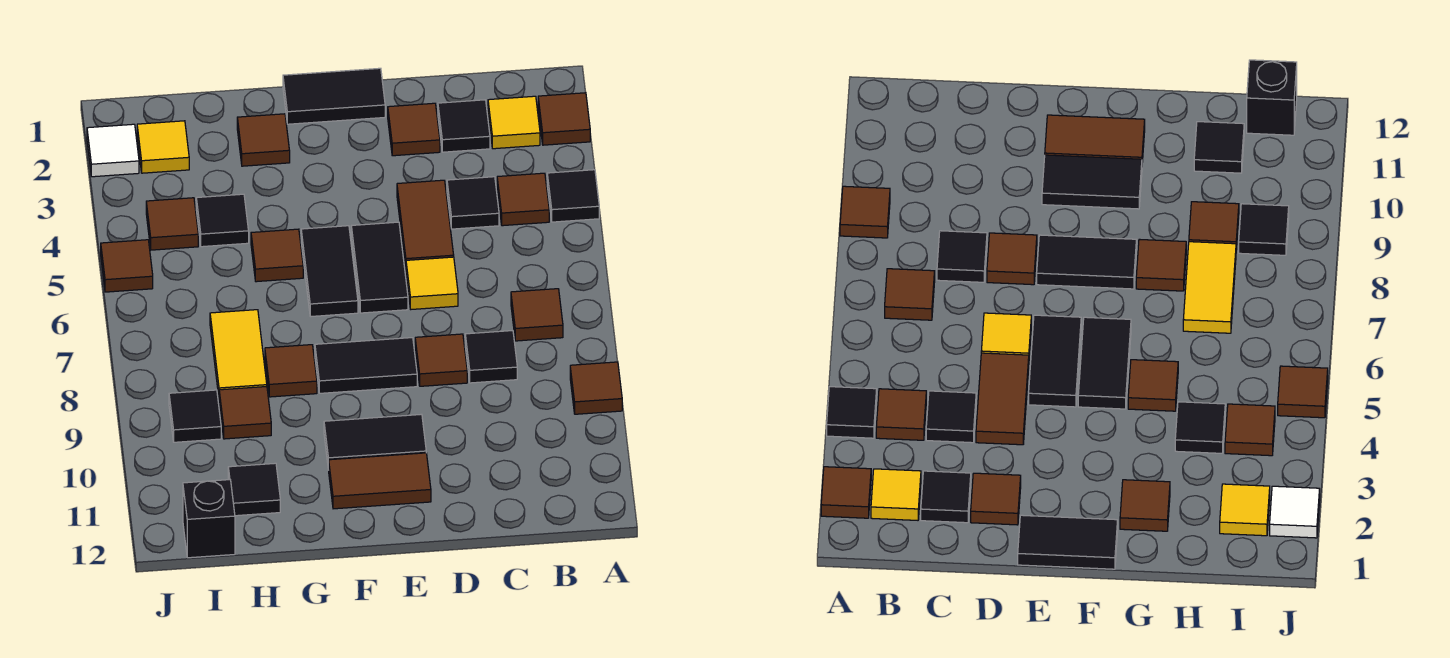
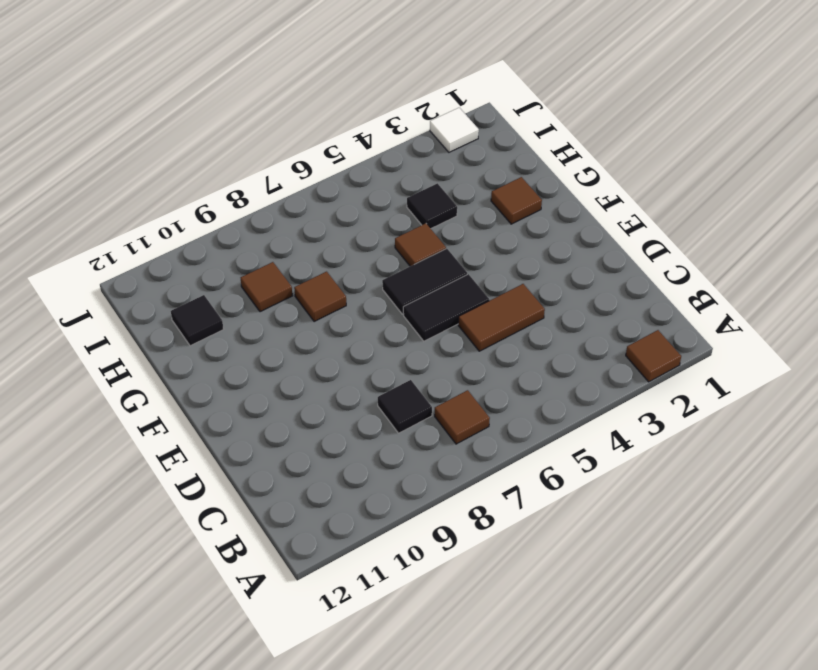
none -> black tile A4 level 1
none -> brown tile A9 level 1
none -> yellow tile B2 level 1
none -> brown tile B4 level 1

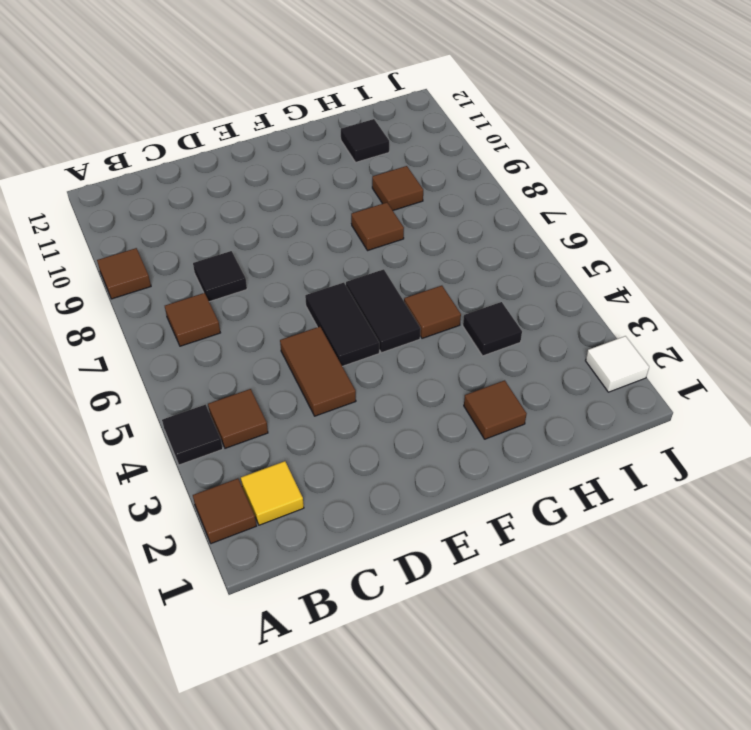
none -> black tile C2 level 1
none -> black tile C4 level 1
none -> brown tile D2 level 1
none -> yellow tile D6 level 1

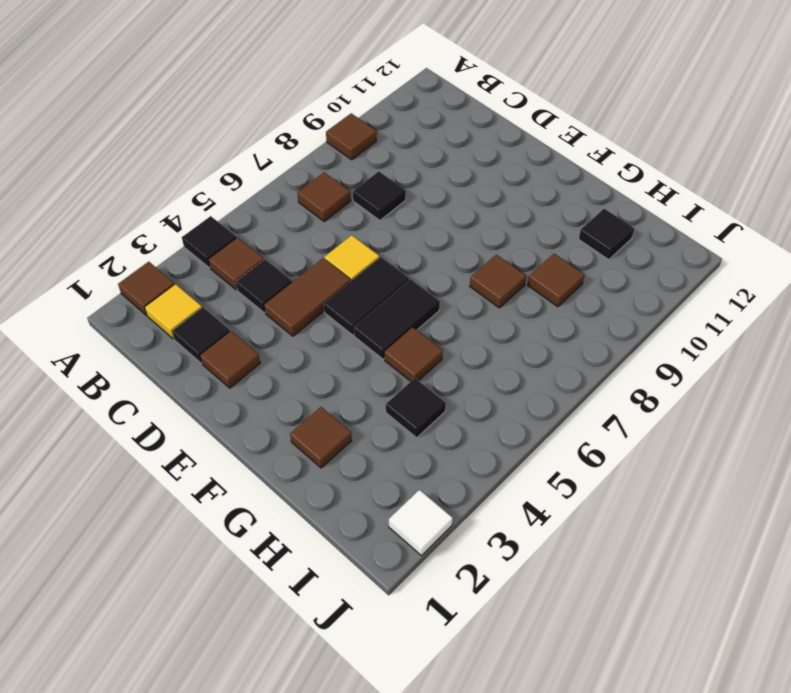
none -> brown tile D8 level 1
none -> black tile E1:F1 level 1
none -> black tile E8:F8 level 1
none -> black tile E10:F10 level 1

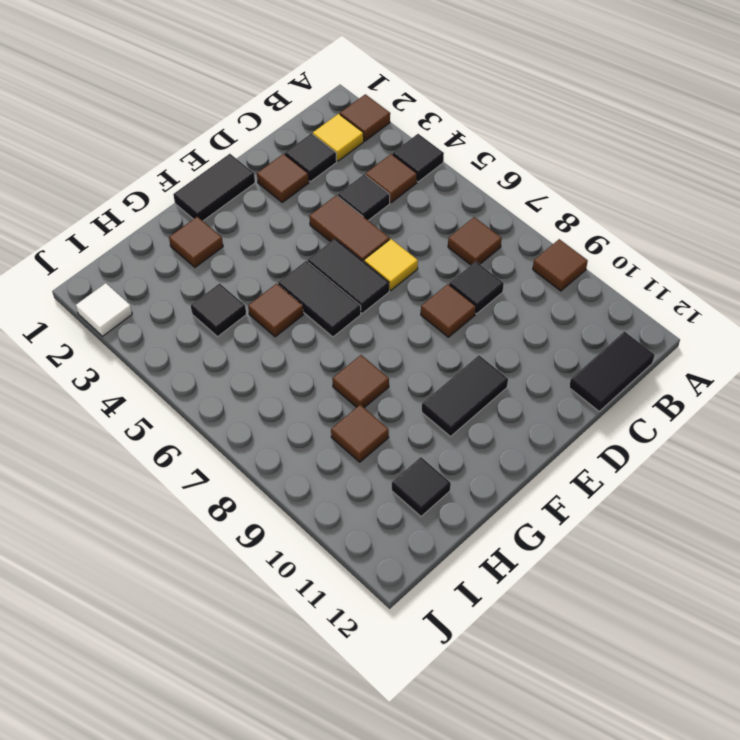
black tile B12:C12 level 1 -> black tile E8:F8 level 1
none -> brown tile E11:F11 level 1
none -> yellow tile H7:H8 level 1
none -> yellow tile I2 level 1
none -> brown tile I4 level 1

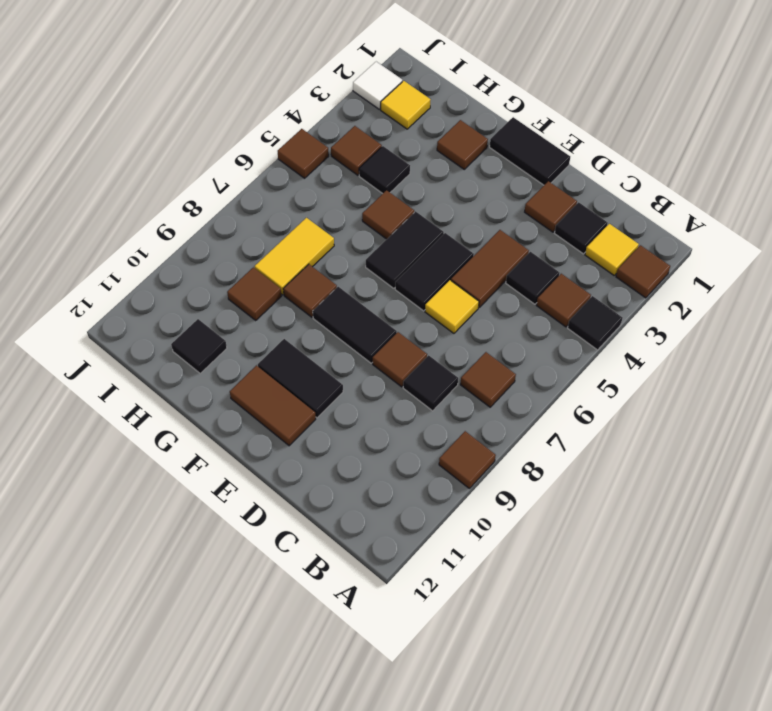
none -> black tile I9 level 1
none -> black brick I12 level 1

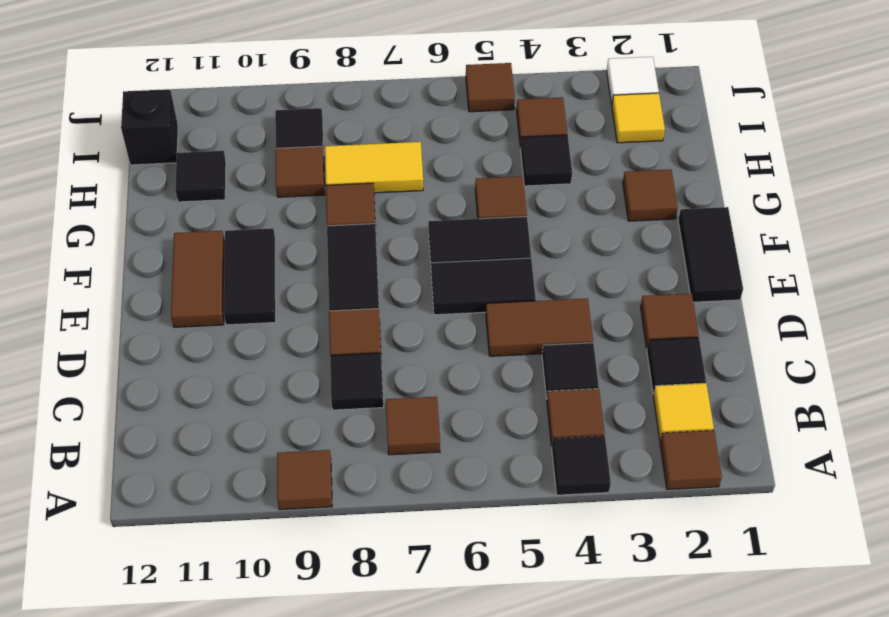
none -> yellow tile D6 level 1

